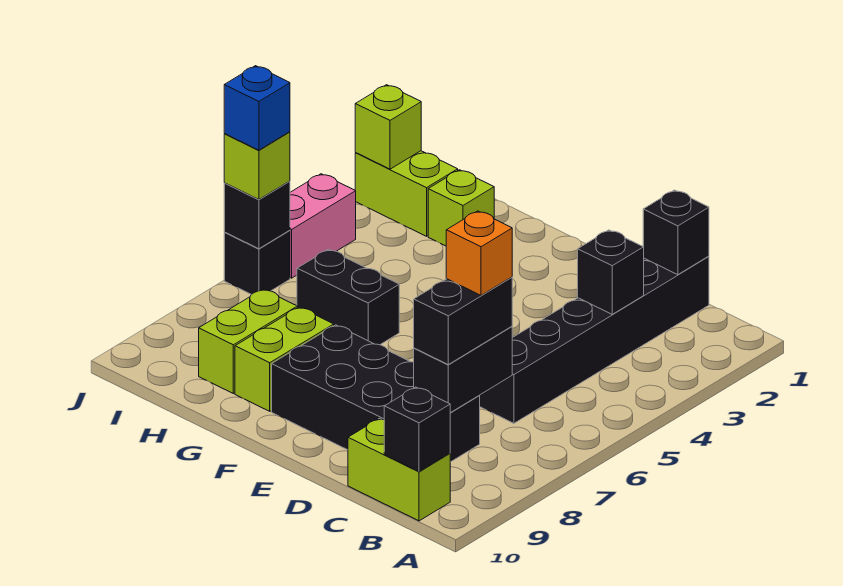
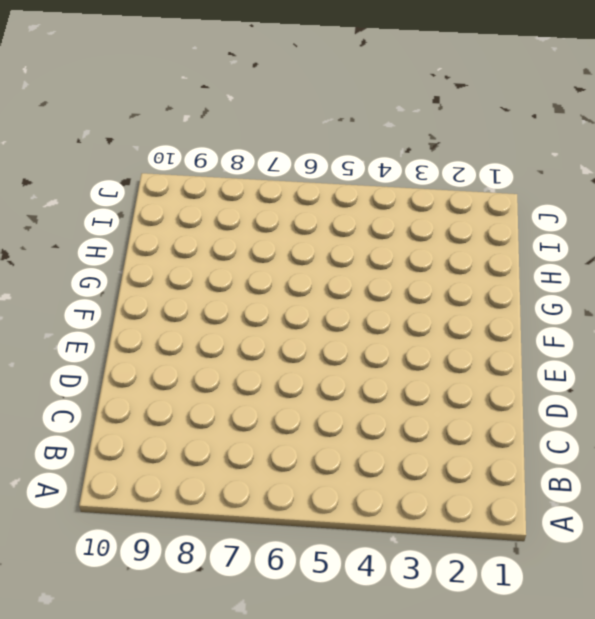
none -> lime brick B10:C10 level 1
none -> black brick C1:C6 level 1
none -> black brick C8:F9 level 1

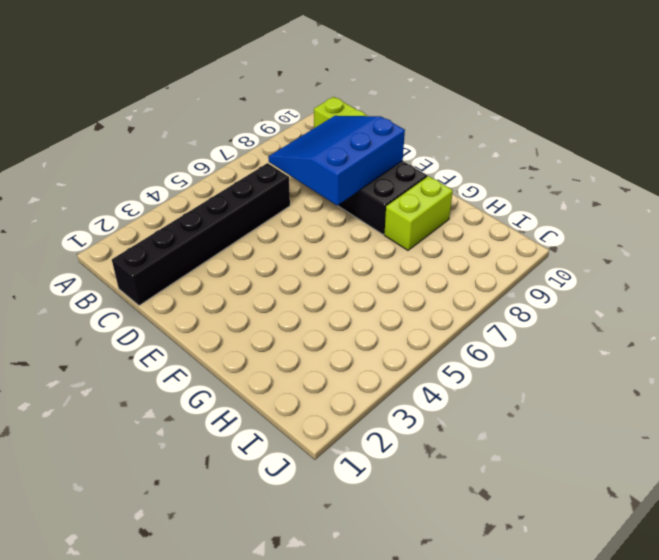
blue slope C7:E9 level 2 top E -> black brick C7:C8 level 2
none -> black brick G6:H6 level 1
none -> lime brick H2 level 1
none -> lime brick H8:H9 level 1

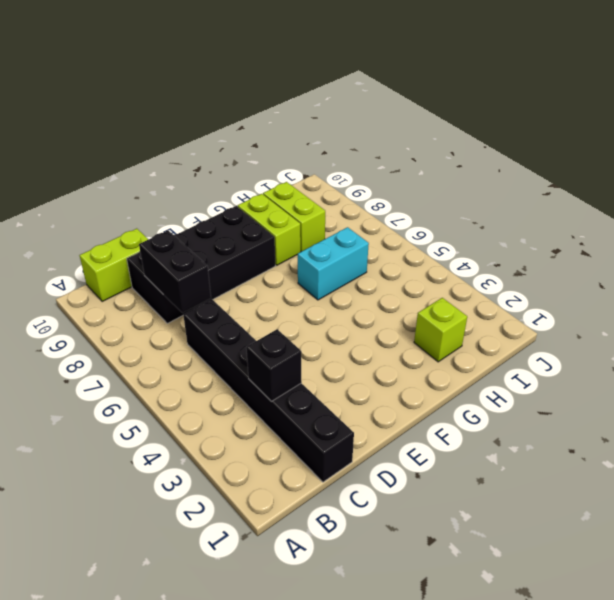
cyan brick G6:H6 level 1 -> black brick G6:H6 level 1
none -> lime brick I2:J2 level 1
none -> pink brick J4:J5 level 1
none -> black brick J6 level 1

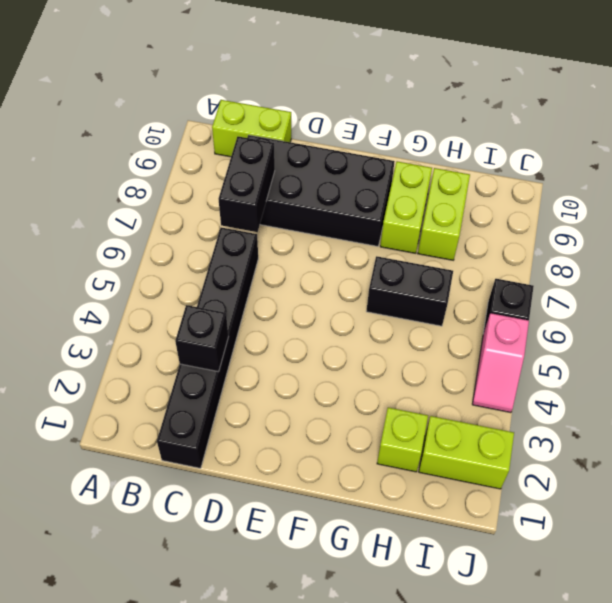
pink slope J4:J5 level 1 top 5 -> pink brick J4:J5 level 1
none -> black brick B10 level 2
none -> black brick C1 level 2
none -> lime brick J2 level 2

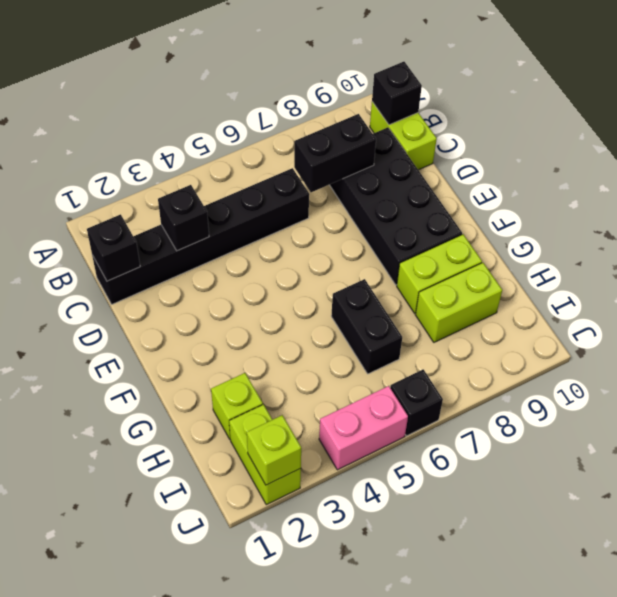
none -> black brick J6 level 2
none -> black brick C7:C8 level 3
none -> lime brick J6 level 3

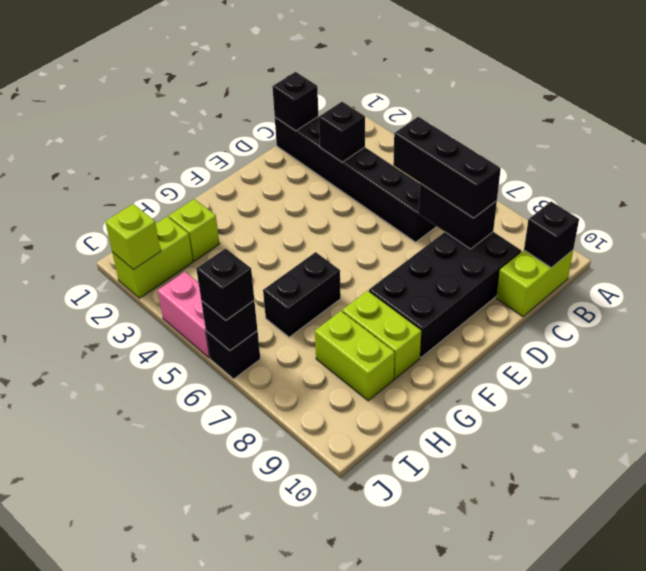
black brick C6:C8 level 3 -> black brick C7:C8 level 3
black brick J6 level 3 -> lime brick J6 level 3
none -> orange brick C7 level 4
none -> blue brick J6 level 4

